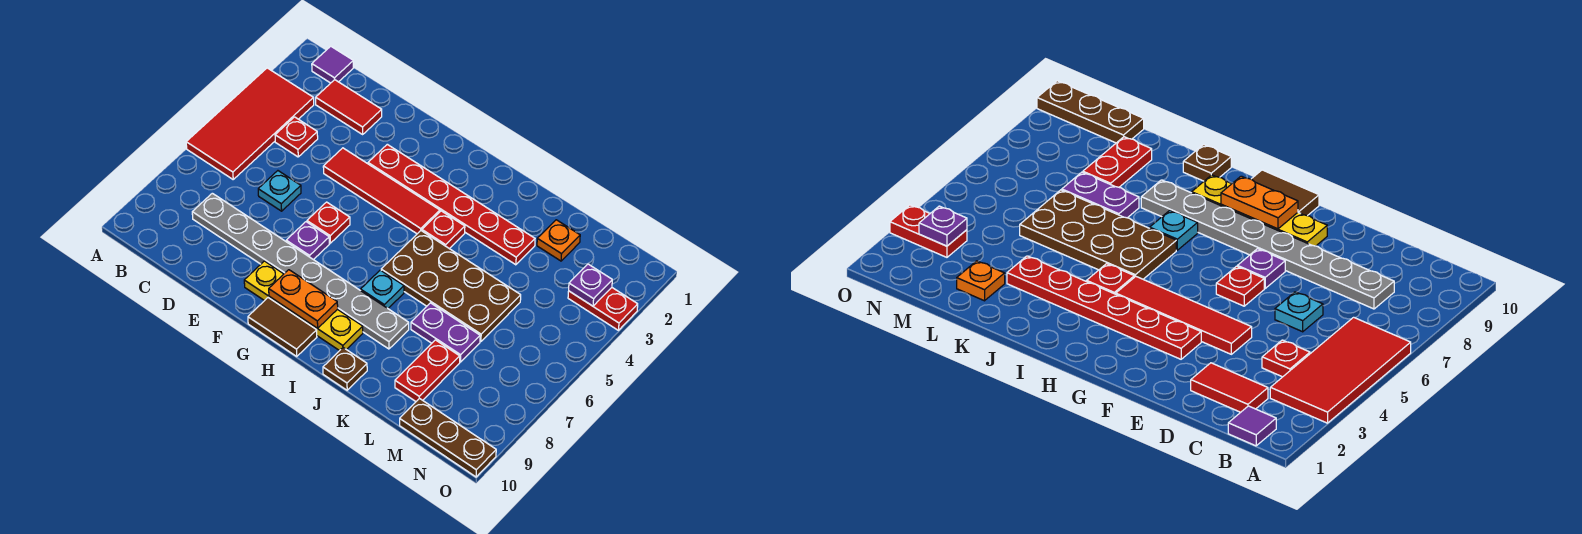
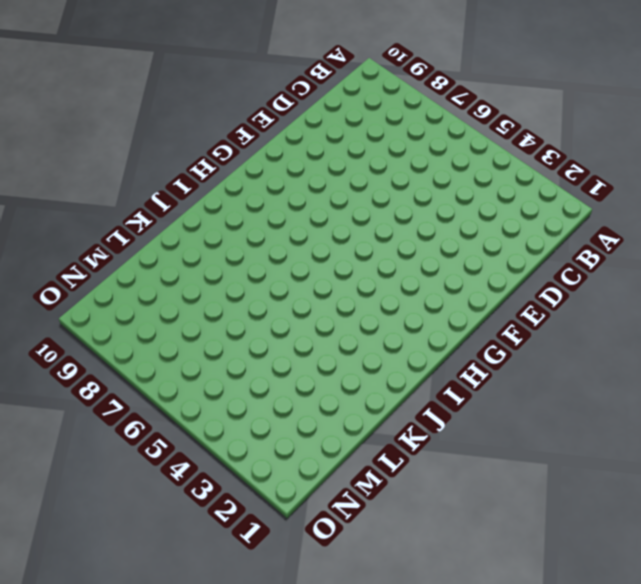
none -> red tile A3:B6 level 1
none -> purple tile B1 level 1
none -> red tile C2:D2 level 1

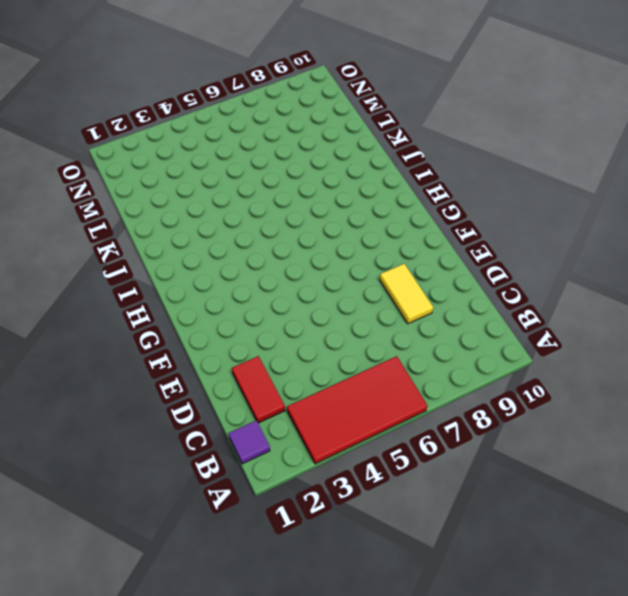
yellow tile D8:E8 level 1 -> grey plate C8:J8 level 1
none -> red plate C4 level 1
none -> cyan plate D6 level 1
none -> red tile E4:H4 level 1

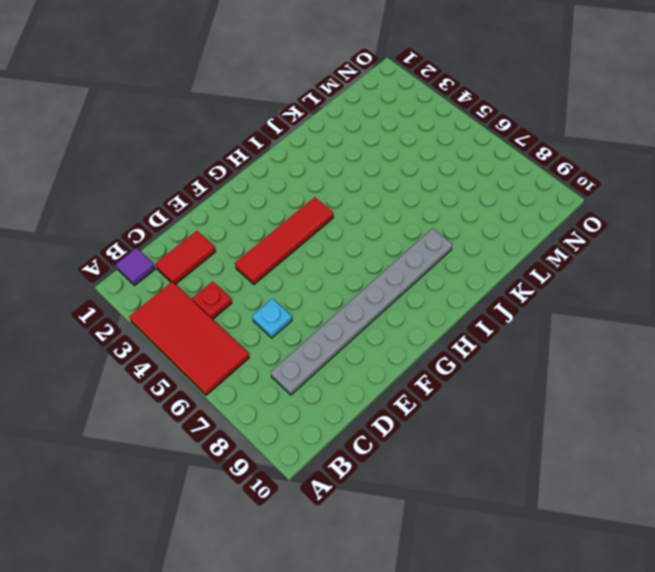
none -> red plate F3:K3 level 1
none -> red plate F6 level 1
none -> purple plate F7 level 1

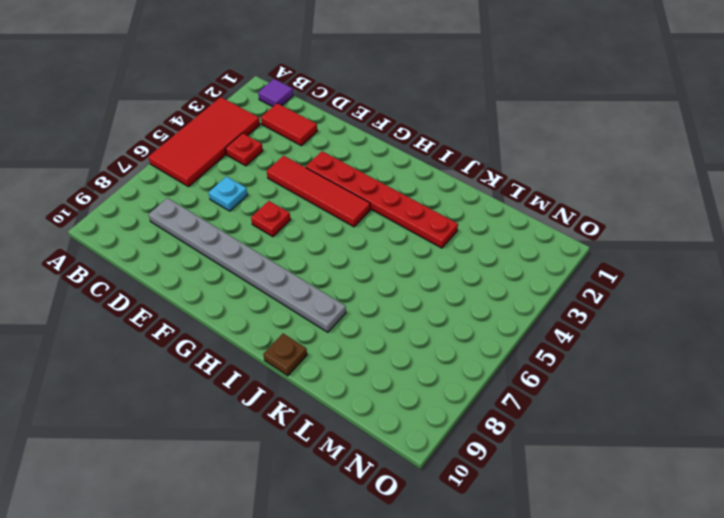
none -> purple plate F7 level 1
none -> yellow plate F9:I9 level 1
none -> brown tile G10:H10 level 1

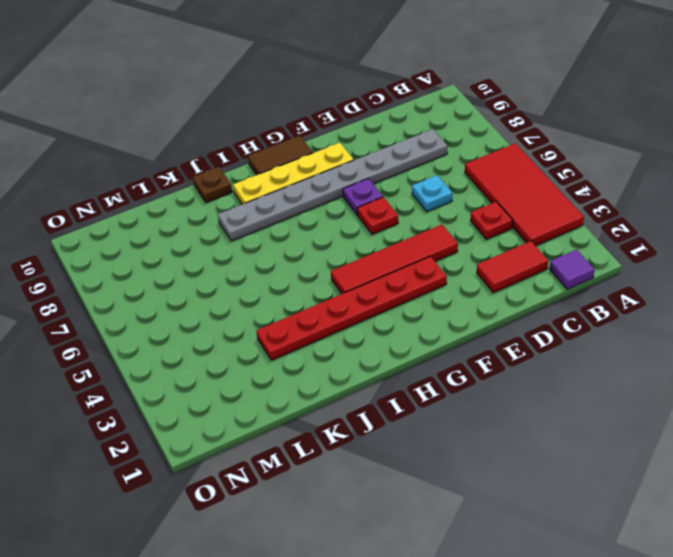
none -> red plate I4 level 1
none -> brown plate I5:L6 level 1
none -> cyan plate I7 level 1

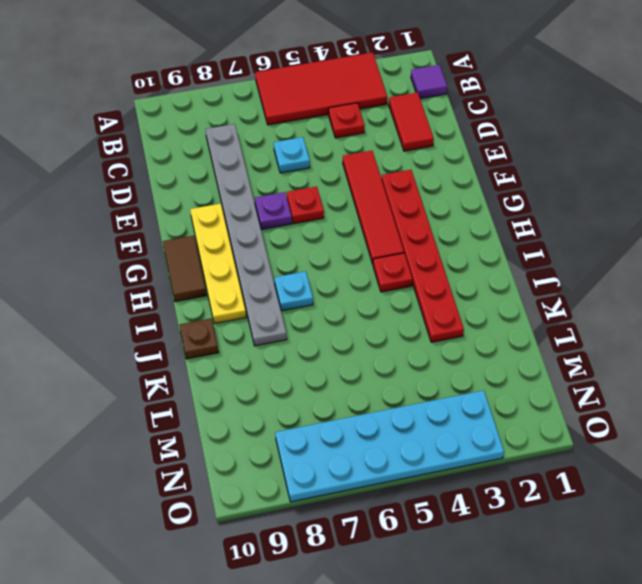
cyan plate N3:O8 level 1 -> red plate N3:O3 level 1
none -> brown plate I5:L6 level 1
none -> purple plate K7:L7 level 1
none -> orange plate L2 level 1

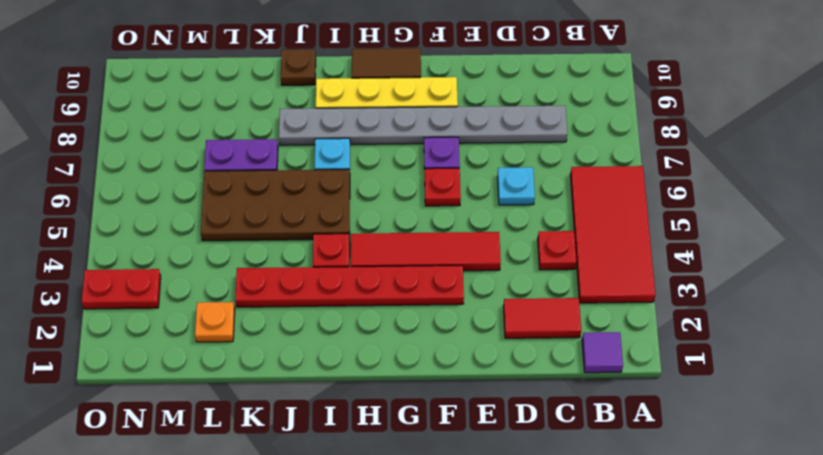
none -> red plate L8:L9 level 1
none -> brown plate M10:O10 level 1
none -> orange plate G9:H9 level 2

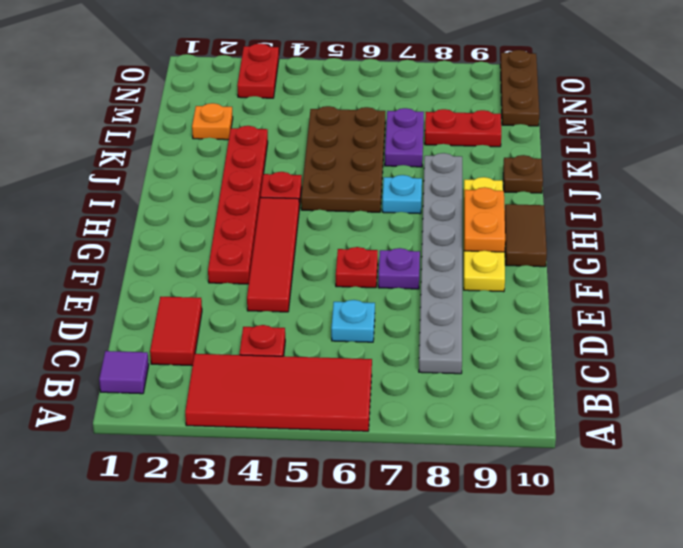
none -> purple plate N3 level 2

